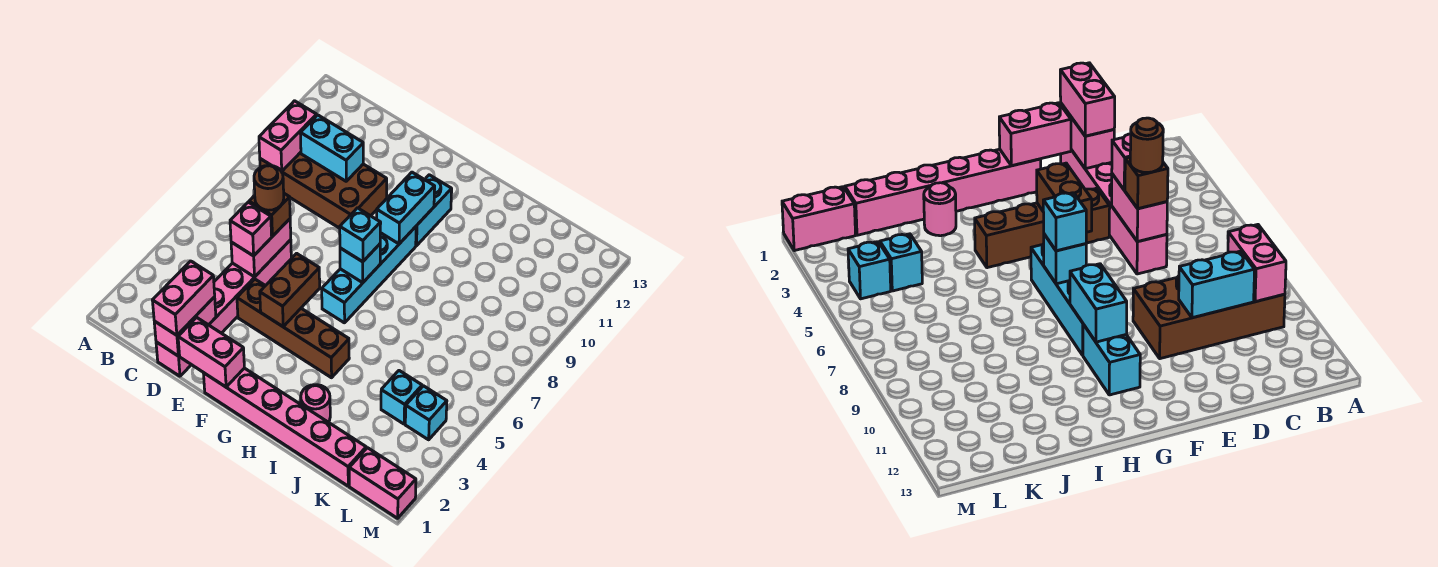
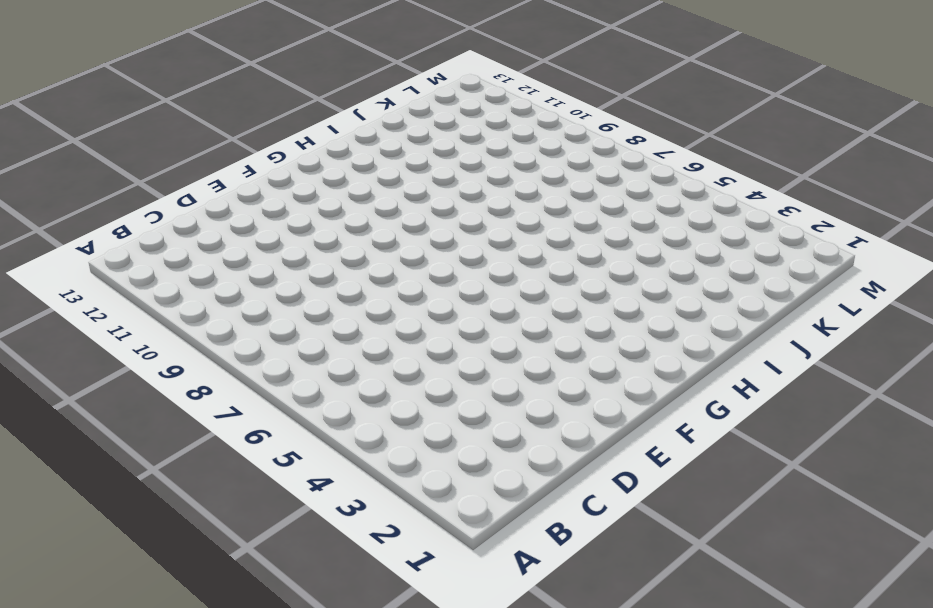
none -> brown brick B9:E10 level 1
none -> pink brick D1:D6 level 1
none -> brown brick E4:H4 level 1

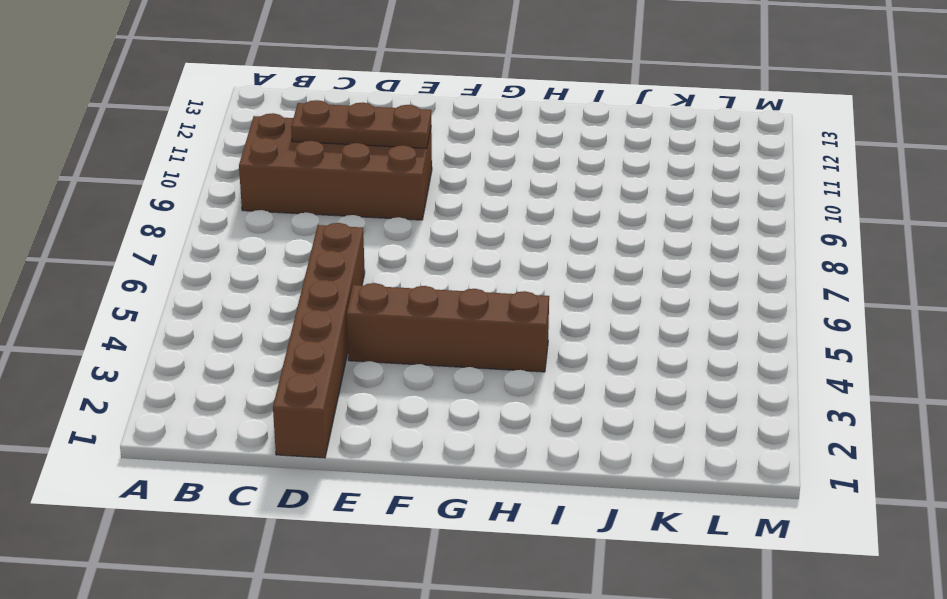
brown plate C10:E10 level 2 -> cyan brick C10:D10 level 2
brown brick D1:D6 level 1 -> pink brick D1:D6 level 1
none -> pink brick F1:K1 level 1
none -> cyan brick G6:G9 level 1
none -> cyan brick G10:G11 level 1

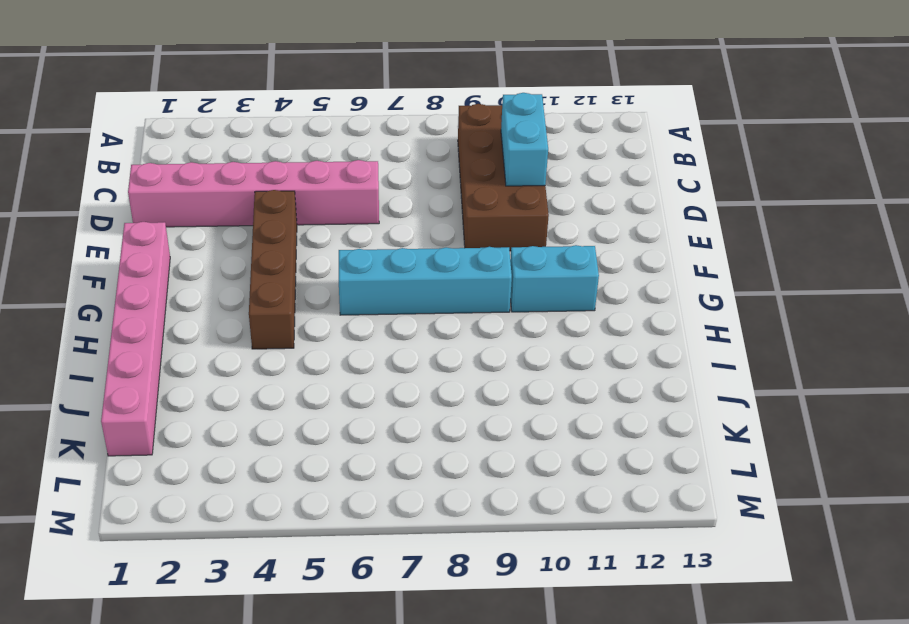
none -> pink round brick I2 level 1
none -> cyan brick K4 level 1
none -> pink brick L1:M1 level 1

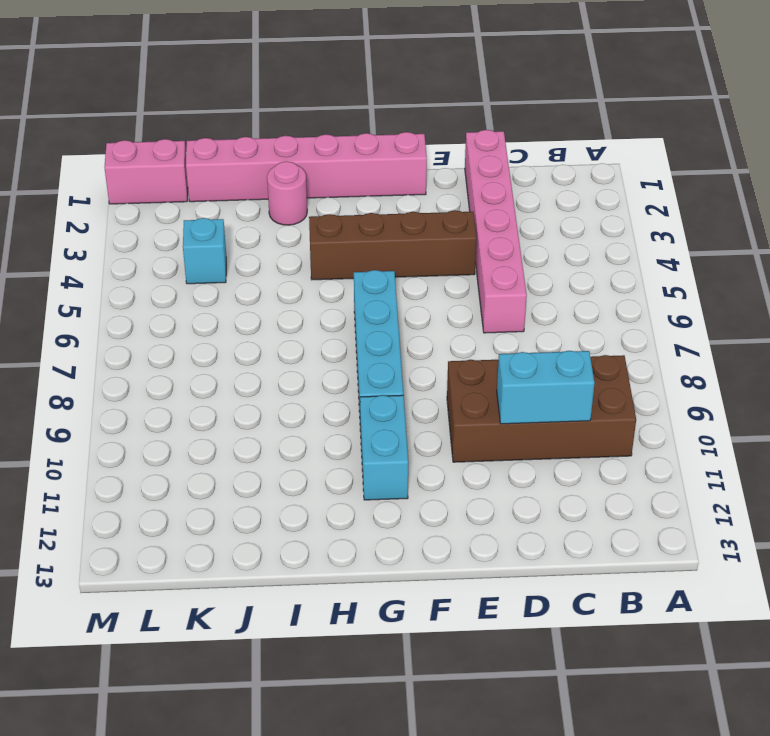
none -> cyan brick L4 level 1
none -> pink brick B9:B10 level 2
none -> pink brick D1:D2 level 2

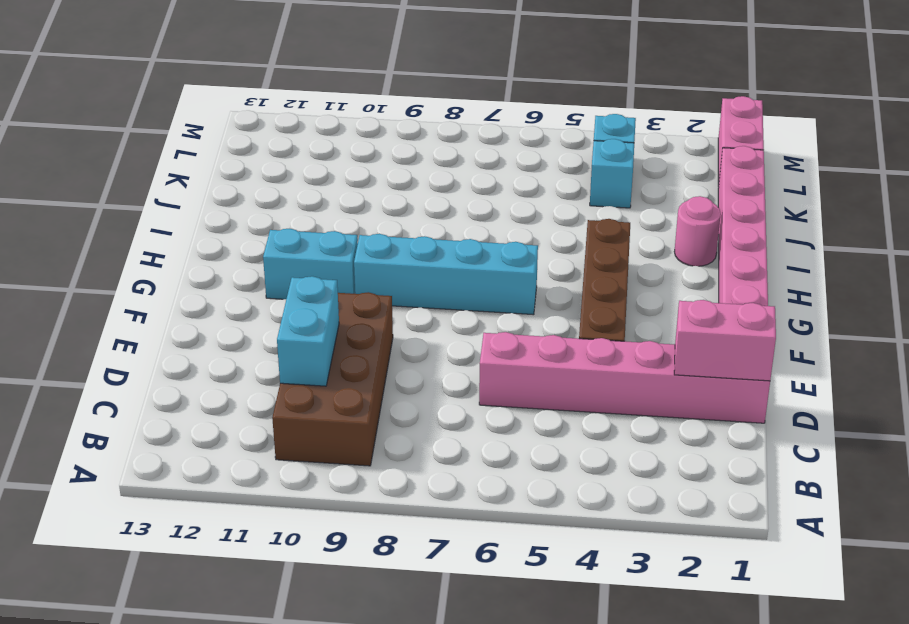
none -> pink brick B9:B10 level 2
none -> pink brick D5:D6 level 2
none -> pink brick E1:F1 level 2

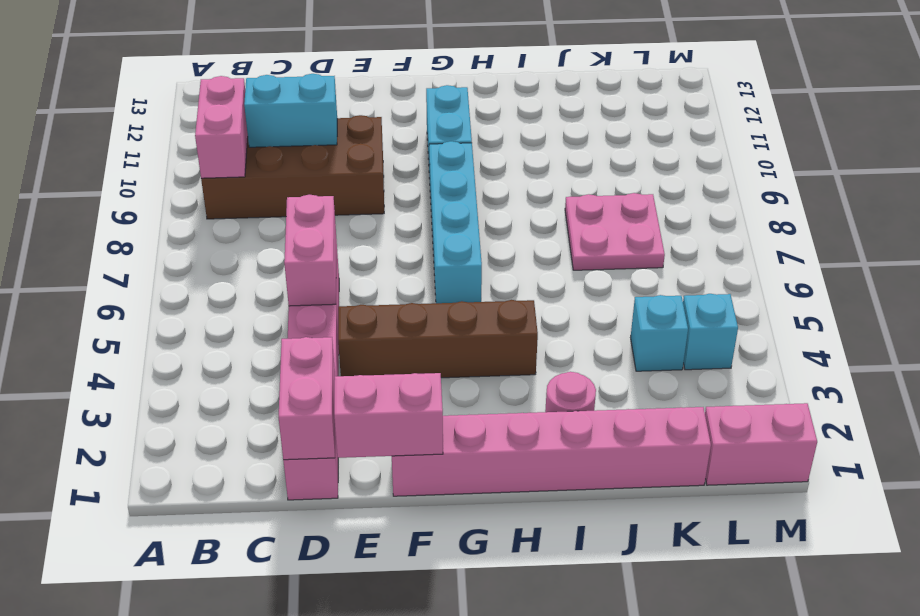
pink plate J7:K8 level 1 -> none
none -> brown brick F4:F5 level 2
none -> cyan brick G7 level 2
none -> cyan brick G9:G10 level 2

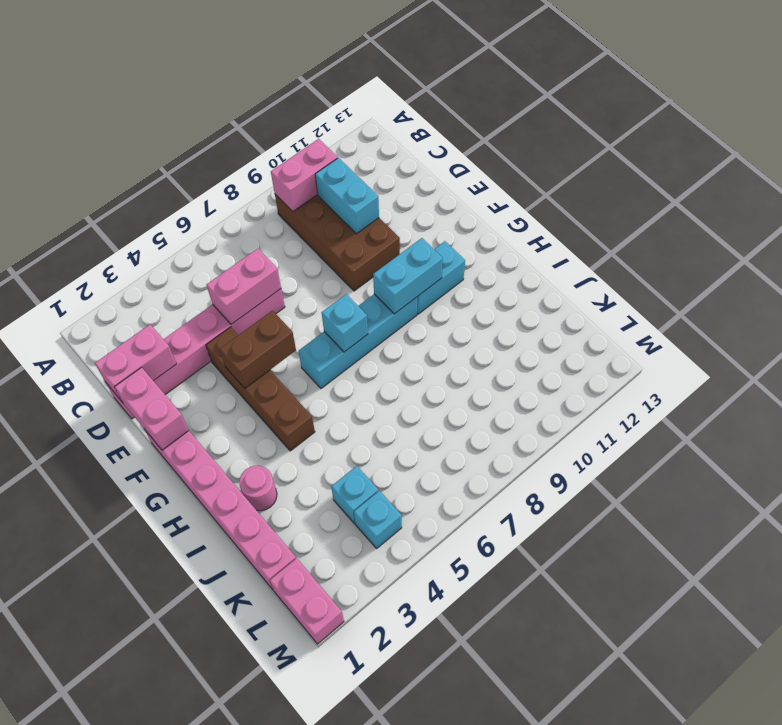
none -> pink brick D1:D2 level 3
none -> pink brick D5 level 3
none -> brown brick D6 level 3

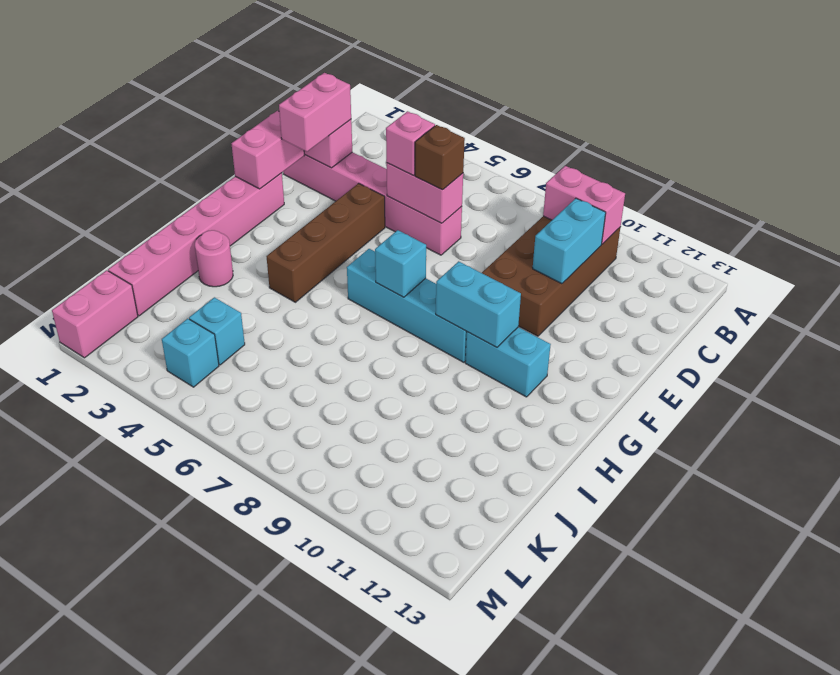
pink brick D2:E2 level 3 -> pink brick D1:D2 level 3
none -> brown brick F4:F5 level 2
none -> cyan brick G7 level 3
none -> brown round brick D6 level 4

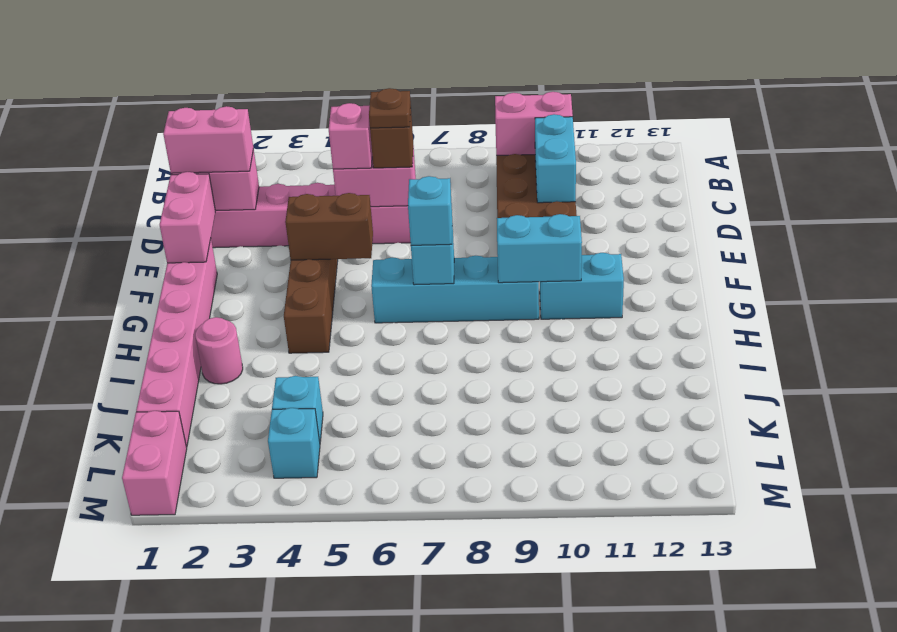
brown plate D6 level 4 -> brown round brick D6 level 4

